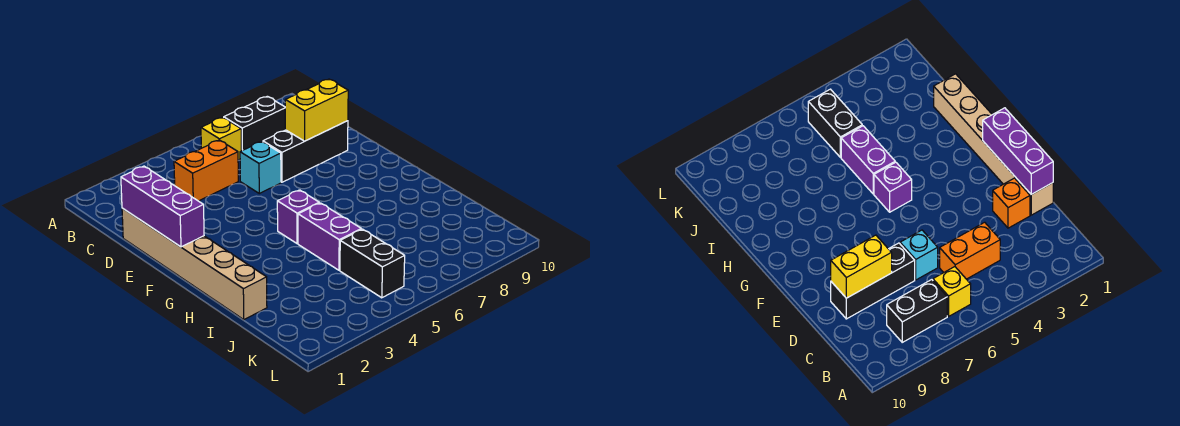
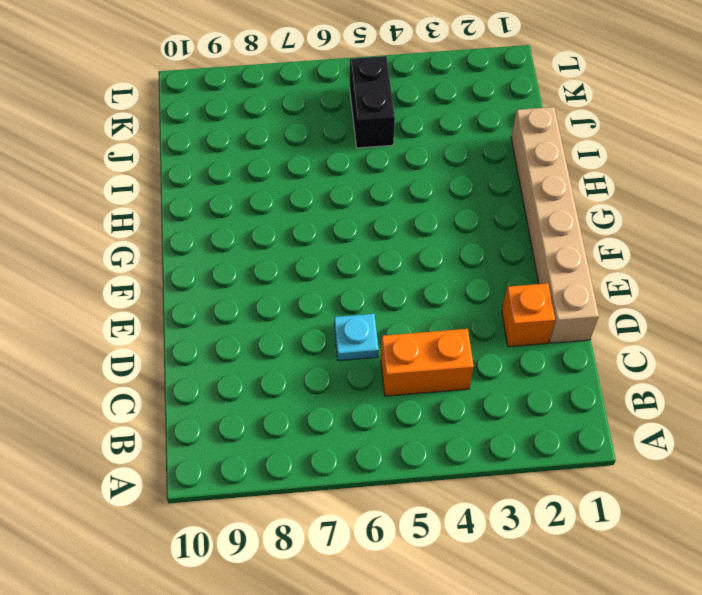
cyan plate D6 level 1 -> cyan brick D6 level 1
none -> yellow brick B6 level 1
none -> black brick B7:B8 level 1
none -> black brick D7:D9 level 1

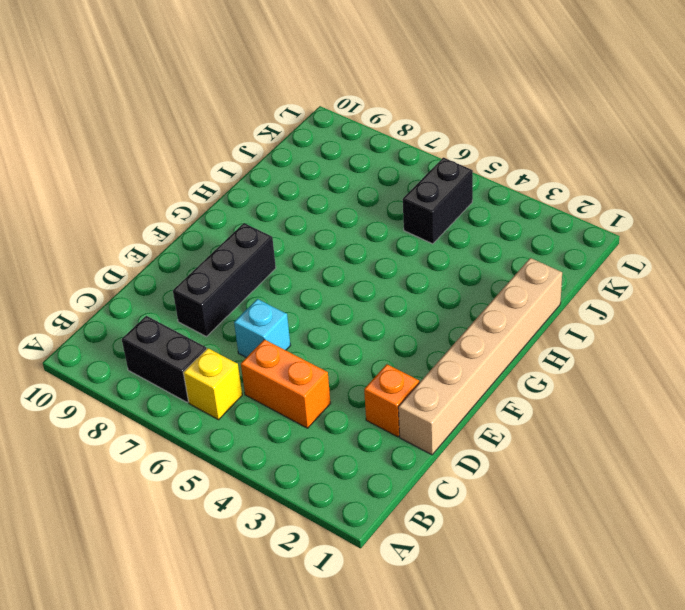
black brick D8:F8 level 1 -> black brick D7:D9 level 1
none -> purple brick G5 level 1
none -> purple brick H5:I5 level 1
none -> purple brick D1:F1 level 2

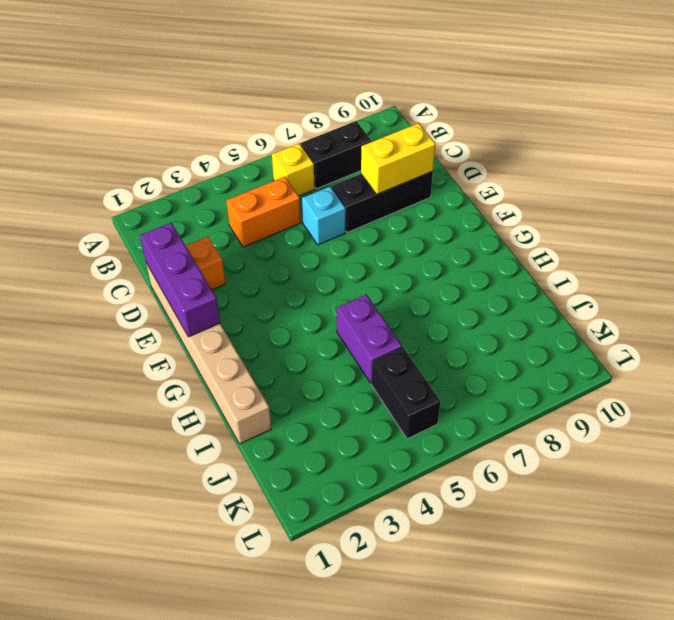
none -> purple brick G5 level 1

